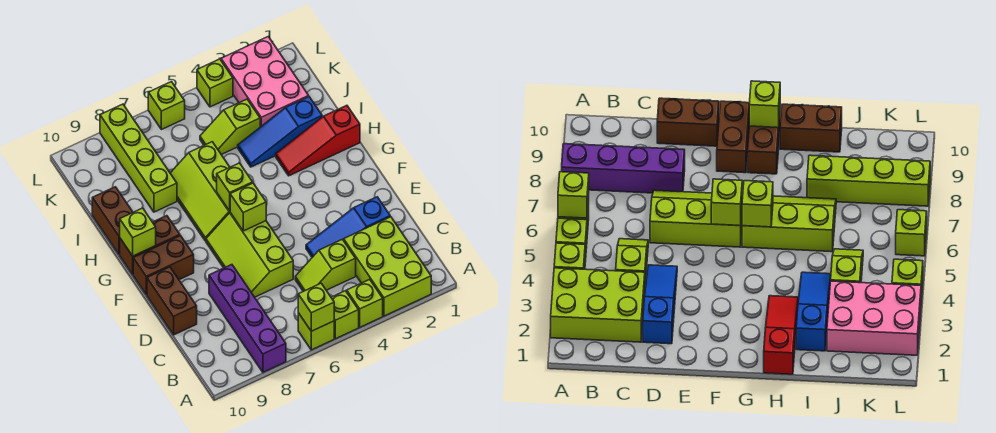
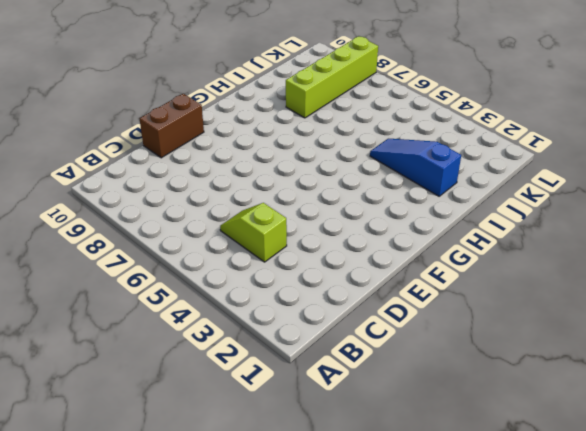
none -> lime brick A2:C3 level 1
none -> lime brick A4 level 1
none -> lime brick A5 level 1

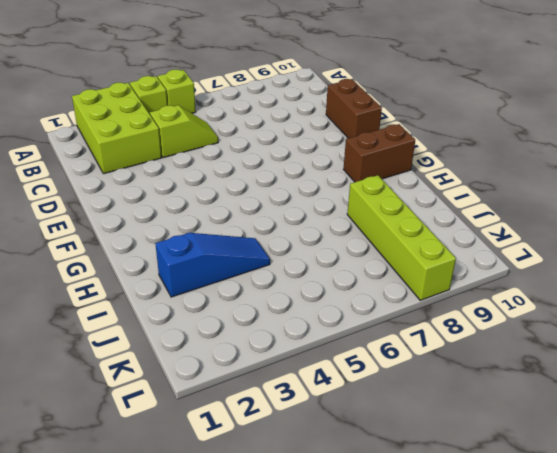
none -> lime brick A6 level 1
none -> purple brick A8:D8 level 1
none -> blue slope D2:D4 level 1 top 2

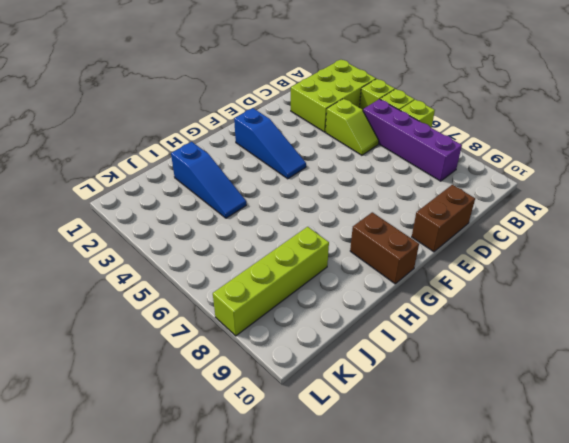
purple brick B5:B8 level 1 -> purple brick A8:D8 level 1
blue slope F2:F4 level 1 top 2 -> blue slope D2:D4 level 1 top 2
none -> lime slope D6:F7 level 1 top 6
none -> brown brick F9:F10 level 1
none -> lime slope G6:I7 level 1 top 6

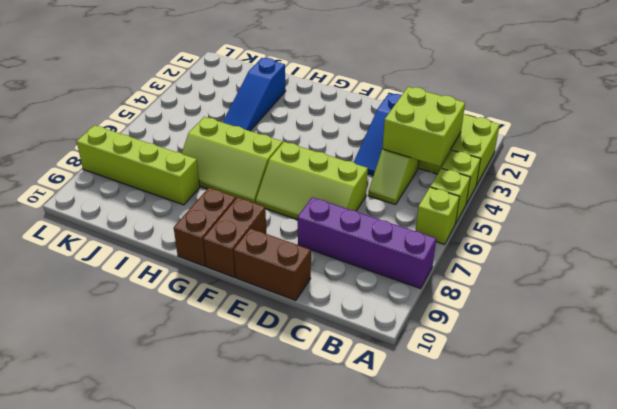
lime brick B3:C4 level 2 -> none
none -> red slope H1:H3 level 1 top 1
none -> brown brick H10:I10 level 1
none -> pink brick J2:L3 level 1

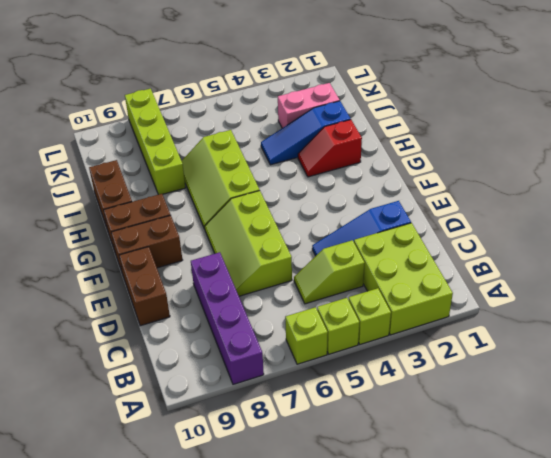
red slope H2:H3 level 1 top 2 -> red slope H1:H3 level 1 top 1
pink brick J2:J3 level 1 -> pink brick J2:L3 level 1
none -> lime slope J4:J5 level 1 top 4
none -> lime brick L4 level 1
none -> lime brick L6 level 1

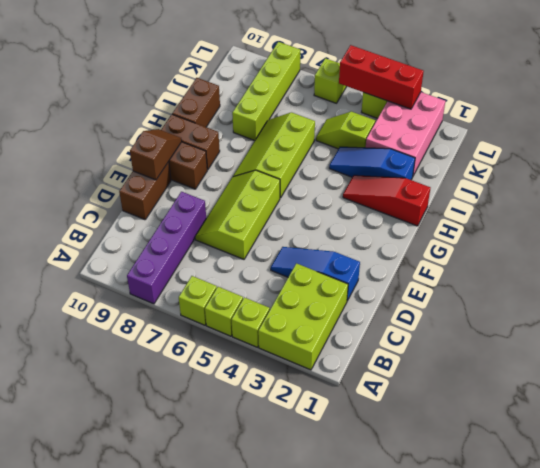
brown slope E10:F10 level 2 top E -> none
red brick L3:L5 level 2 -> none
none -> lime slope C4:C5 level 1 top 4
none -> lime brick A6 level 2
none -> lime brick F6 level 2

